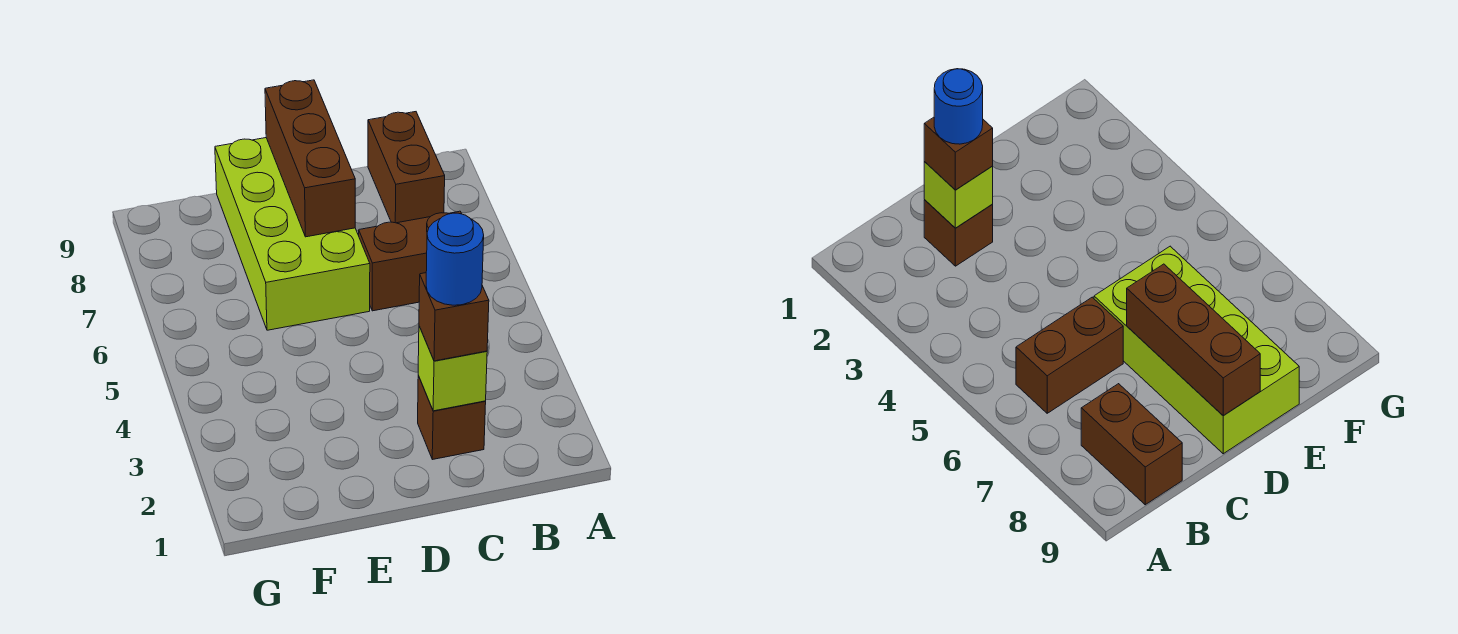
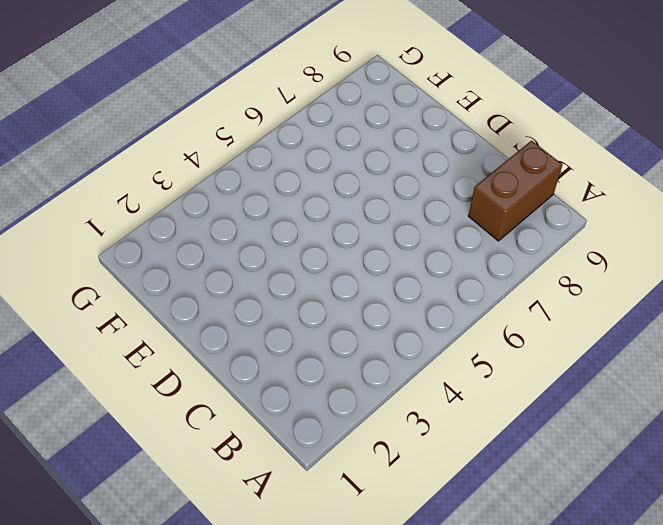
none -> brown brick B6:C6 level 1
none -> brown brick C2 level 1

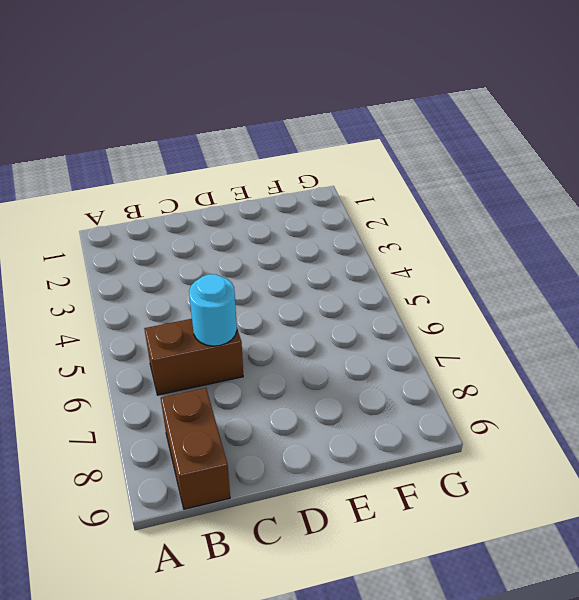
cyan round brick C6 level 2 -> none
none -> brown brick C2 level 1
none -> lime brick D6:E9 level 1

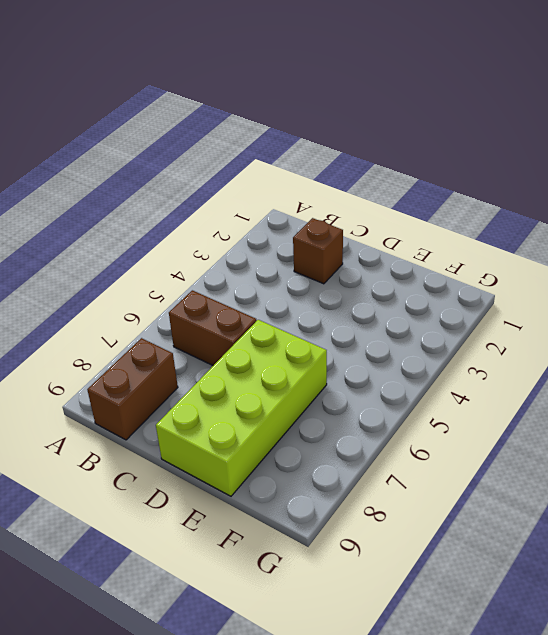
none -> lime brick C2 level 2
none -> brown brick D7:D9 level 2

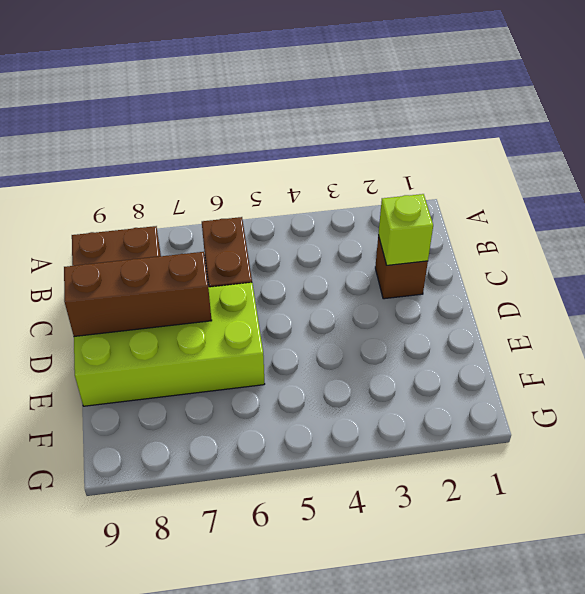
none -> brown brick C2 level 3
none -> blue round brick C2 level 4

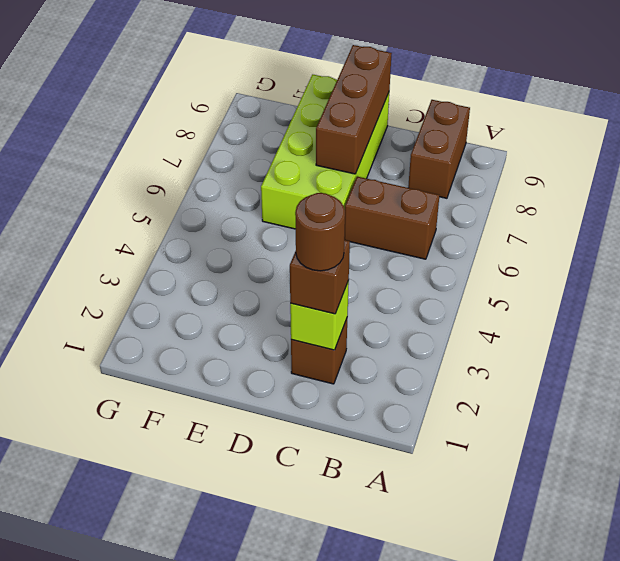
brown round brick C2 level 4 -> blue round brick C2 level 4

